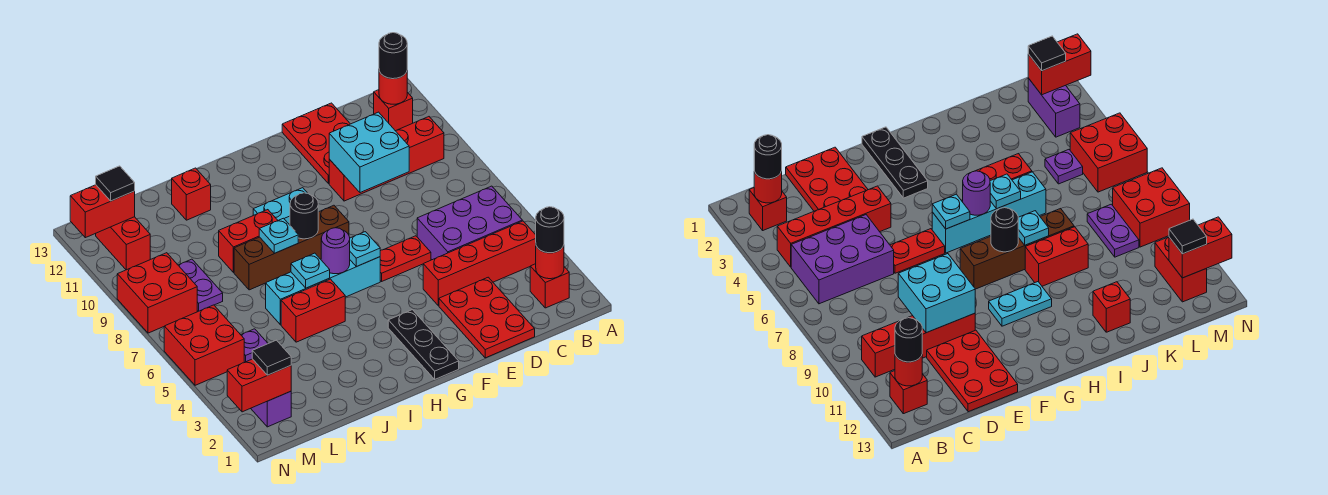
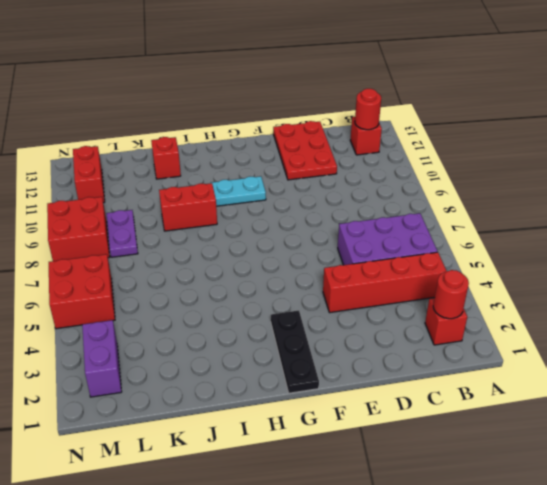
none -> red brick B10:E10 level 1
none -> red plate D1:E3 level 1
none -> red plate E6:F6 level 1
none -> cyan brick G6:J6 level 1

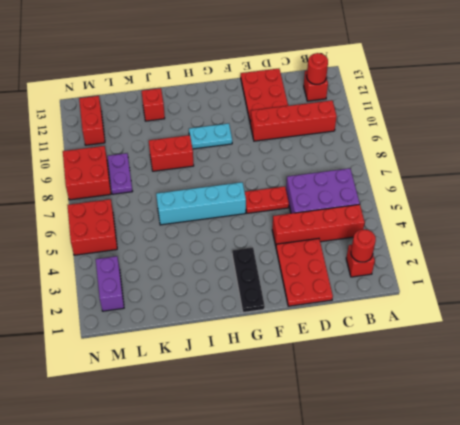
none -> brown brick G8:J8 level 1
none -> red brick I5:J5 level 1
none -> purple plate L5 level 1
none -> cyan brick D9:E10 level 2

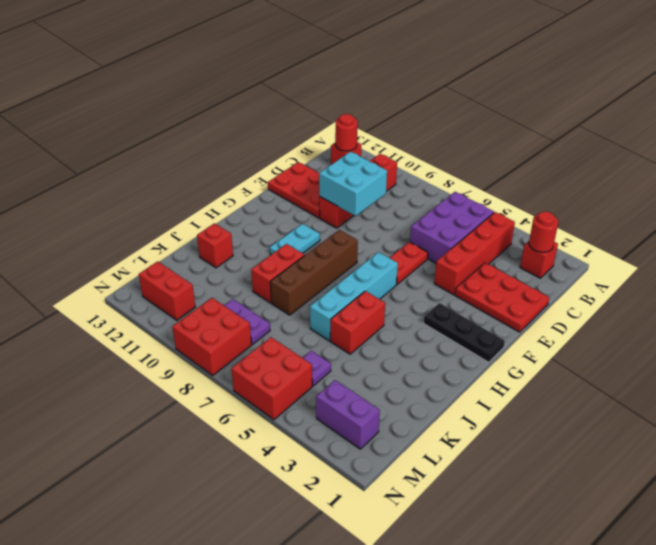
none -> cyan plate G6 level 2
none -> purple round brick H6 level 2
none -> black round brick H8 level 2
none -> cyan plate I6 level 2

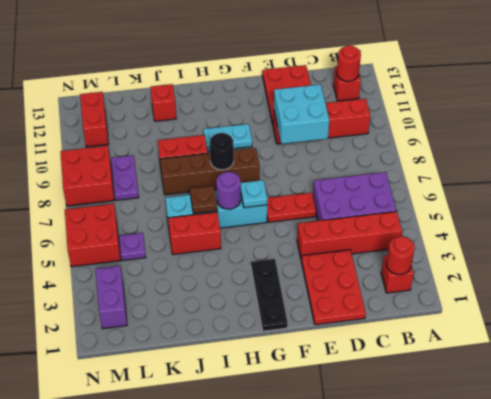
brown plate I6 level 2 -> cyan plate I6 level 2
none -> cyan plate I8 level 2
none -> red brick M2:N2 level 2
none -> red brick M12:N12 level 2
none -> black round brick B2 level 3

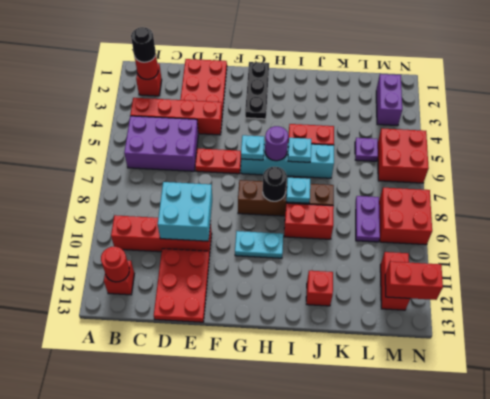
none -> red brick M2:N2 level 2
none -> black round brick B12 level 3
none -> black tile M2 level 3
none -> black tile M12 level 3

